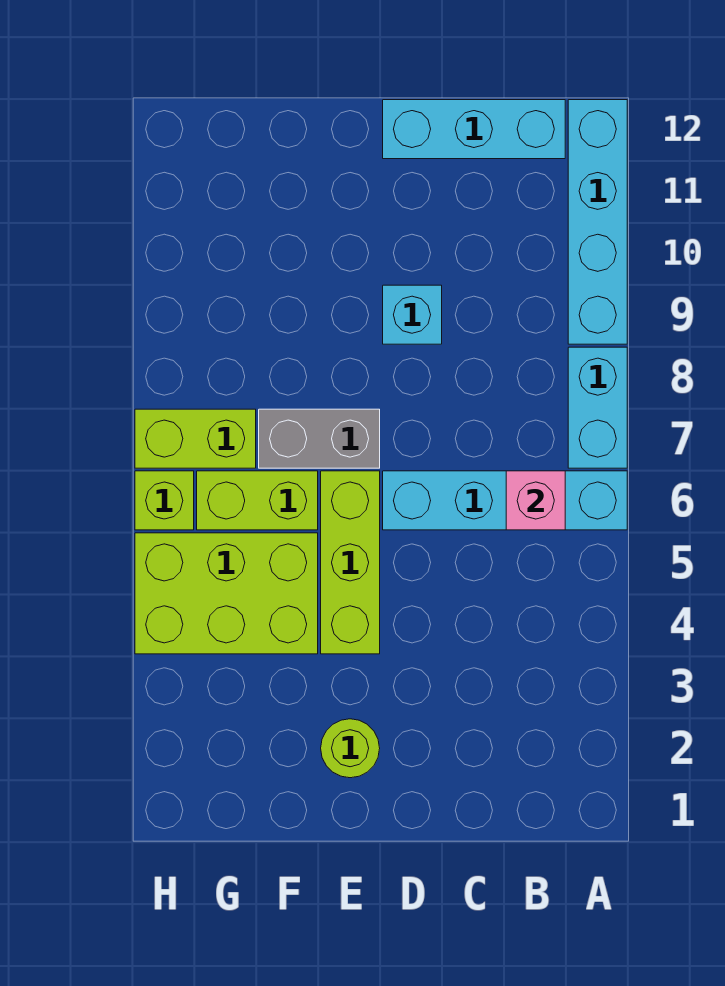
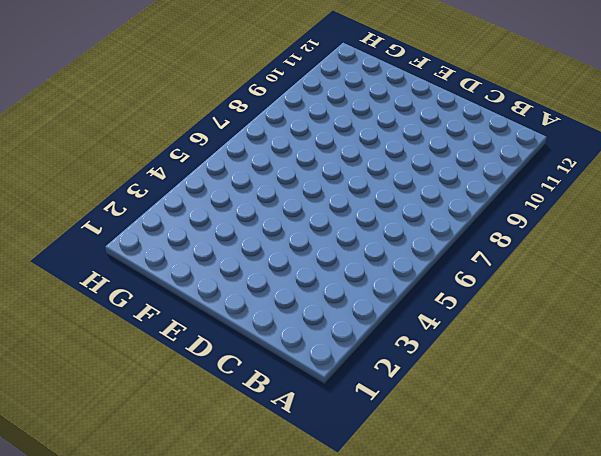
none -> cyan brick A6:D6 level 1
none -> cyan brick A7:A8 level 1
none -> cyan brick A9:A12 level 1

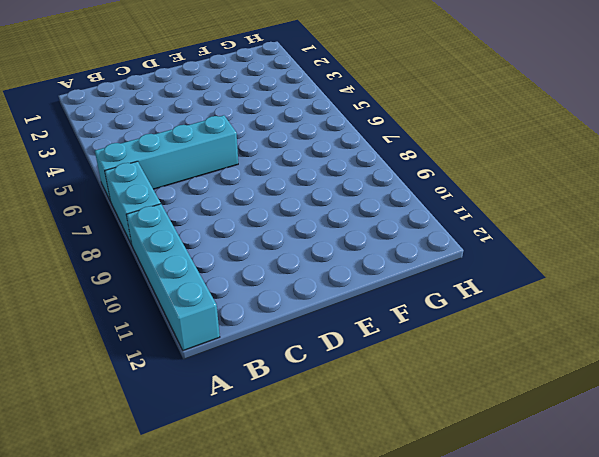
none -> cyan brick B12:D12 level 1
none -> cyan brick D9 level 1
none -> lime round brick E2 level 1

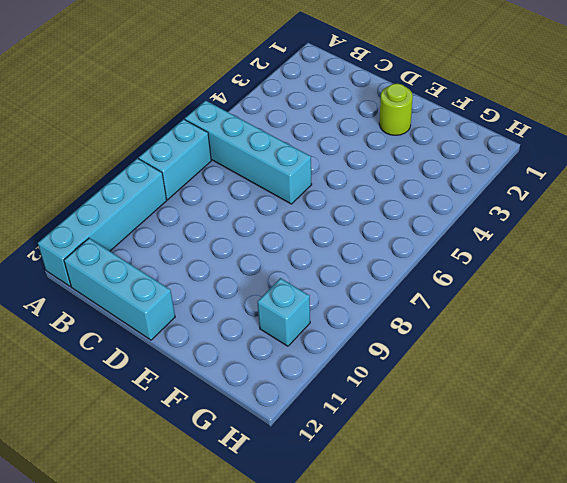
cyan brick G10 level 1 -> cyan brick D9 level 1
none -> lime brick E4:E6 level 1
none -> grey brick E7:F7 level 1
none -> lime brick F4:H5 level 1

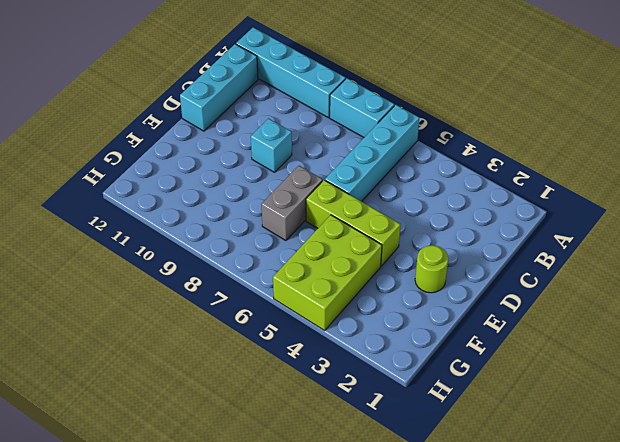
none -> lime brick F6:G6 level 1
none -> lime brick G7:H7 level 1
none -> lime brick H6 level 1

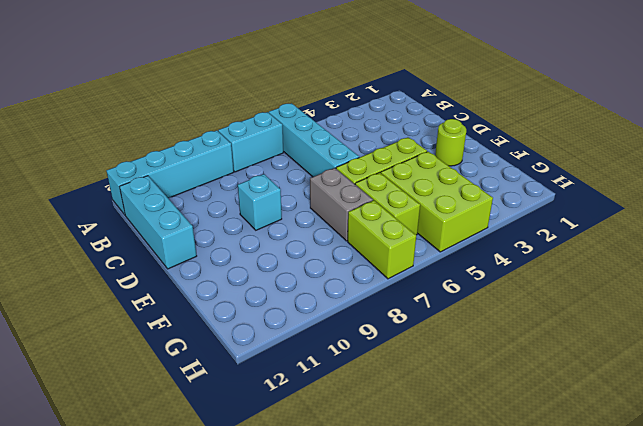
none -> lime brick H6 level 1
none -> pink brick B6 level 2

